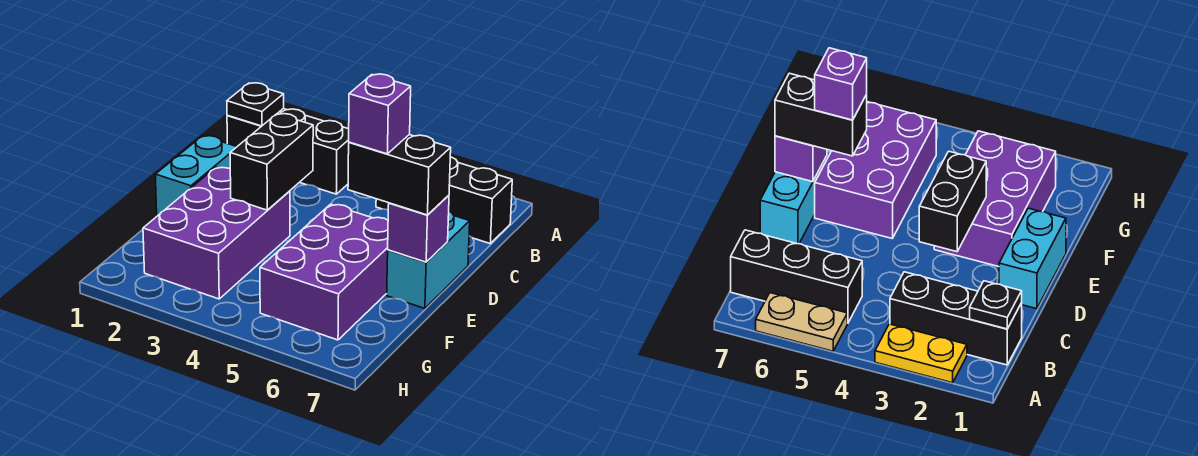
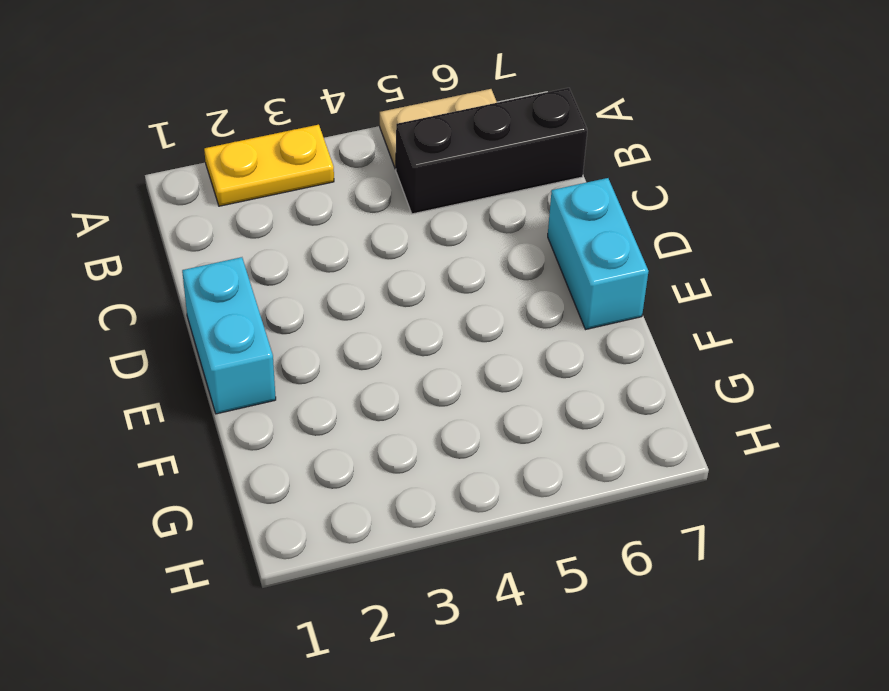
none -> black brick B1:B3 level 1
none -> purple brick E2:G3 level 1
none -> purple brick E5:G6 level 1

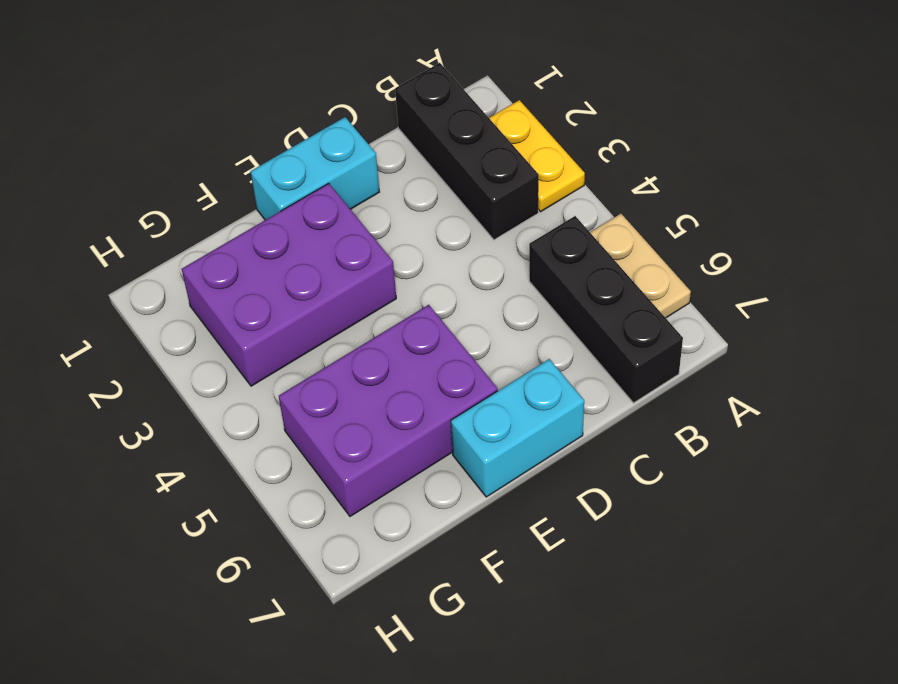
none -> black plate B1 level 2
none -> black brick D3:E3 level 2
none -> purple brick E7 level 2

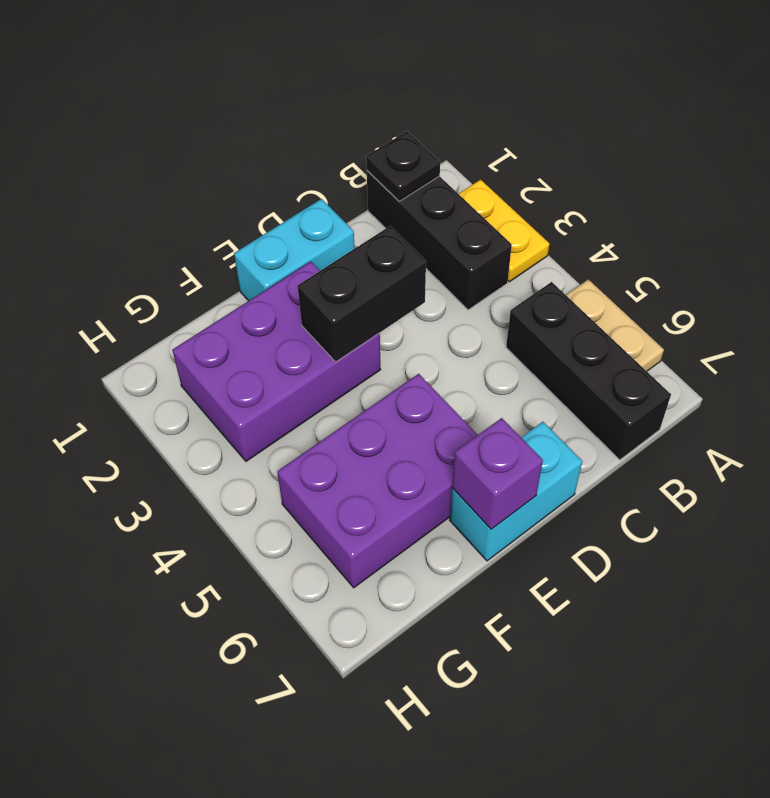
none -> black brick E6:E7 level 3
none -> purple brick E6 level 4

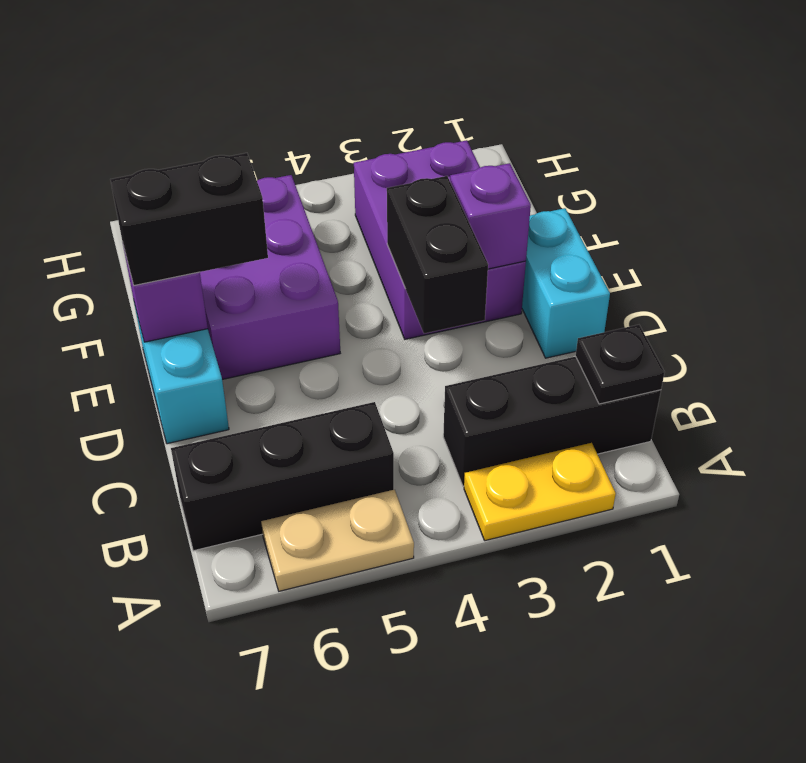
purple brick E2 level 2 -> purple brick E6 level 4

